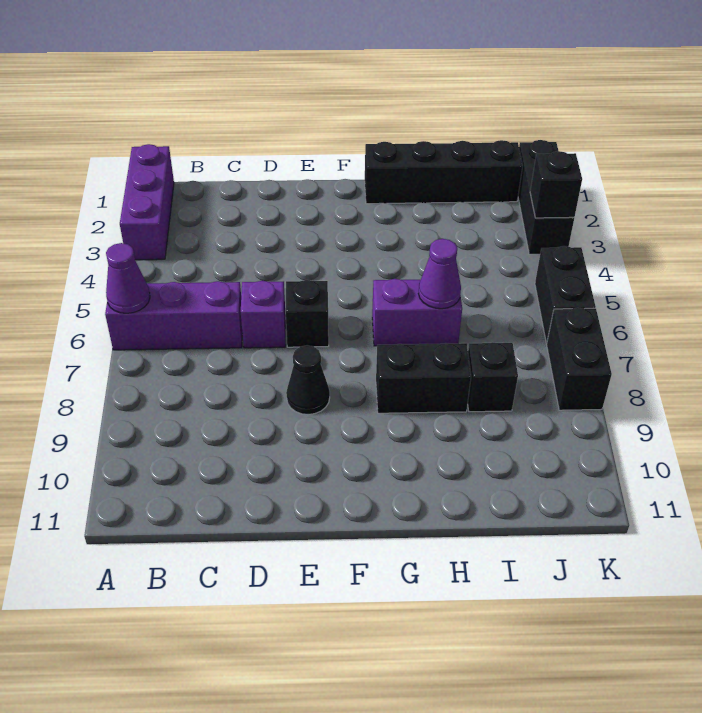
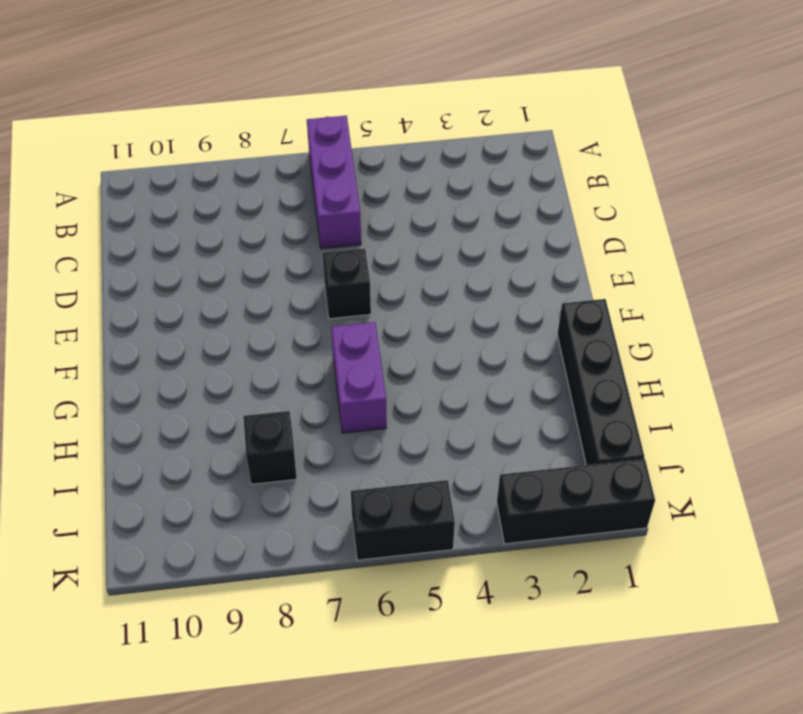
none -> purple brick A1:A3 level 1
none -> purple brick D6 level 1
none -> black cone E8 level 1

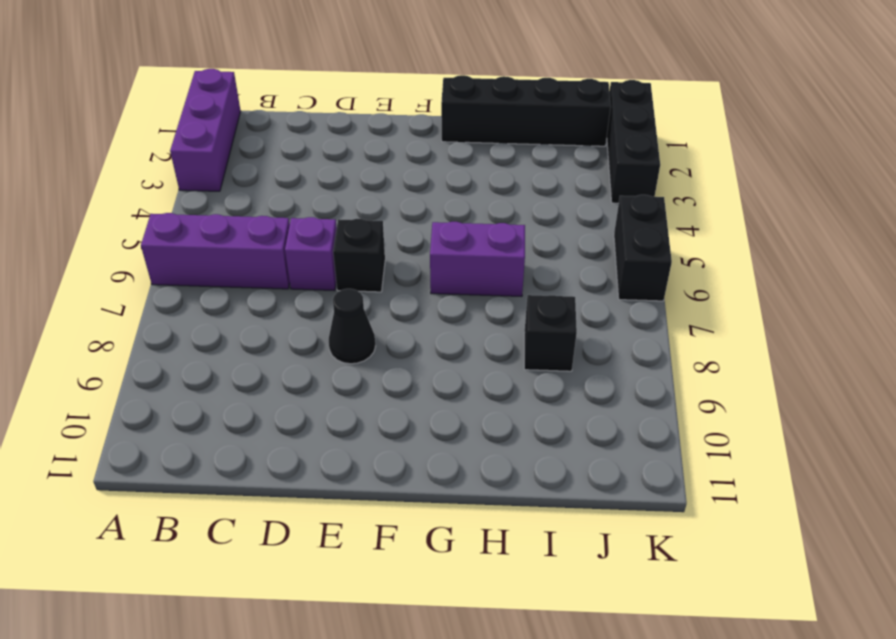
none -> black brick G8:H8 level 1
none -> black brick K7:K8 level 1
none -> purple cone A6 level 2

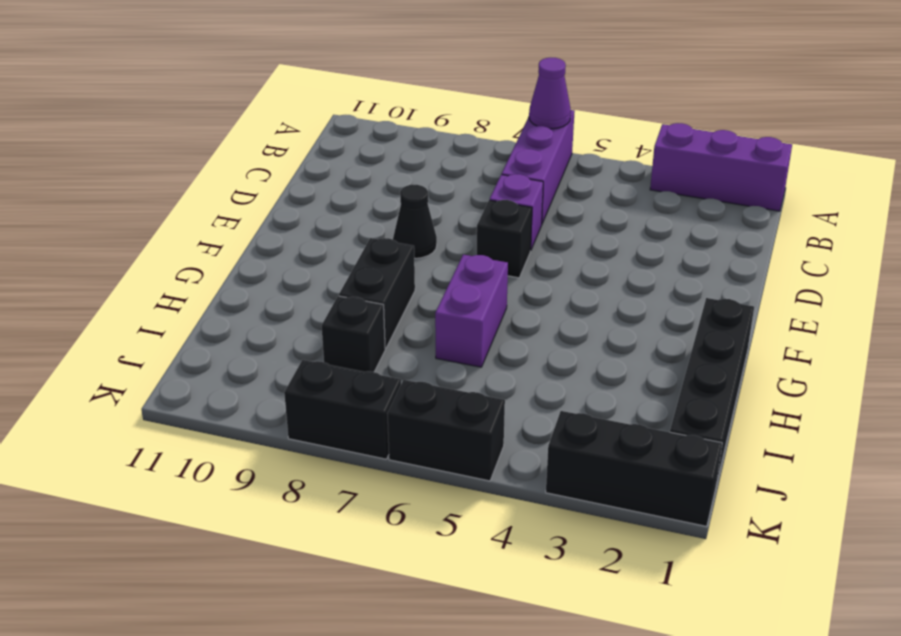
none -> purple cone H6 level 2
none -> black brick K3 level 2

